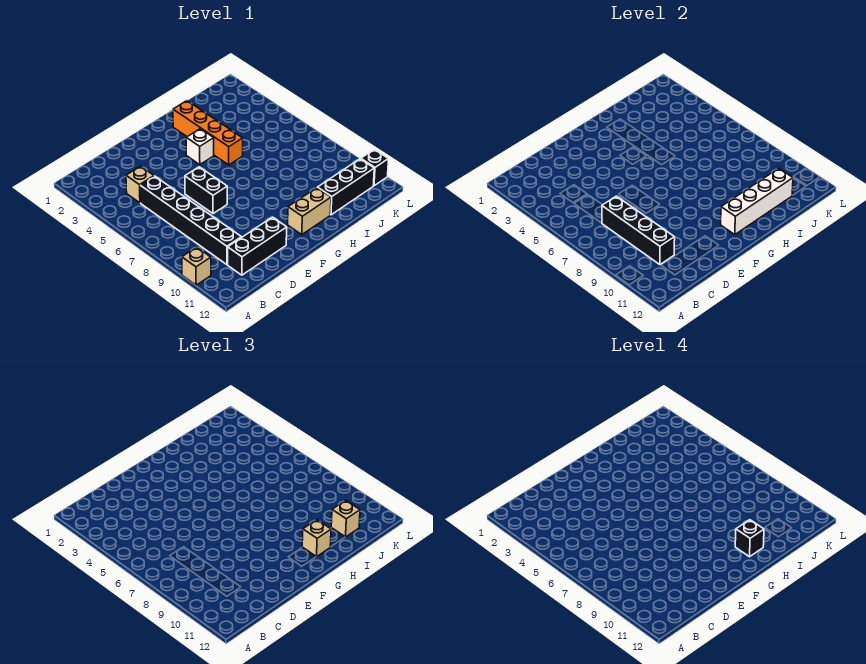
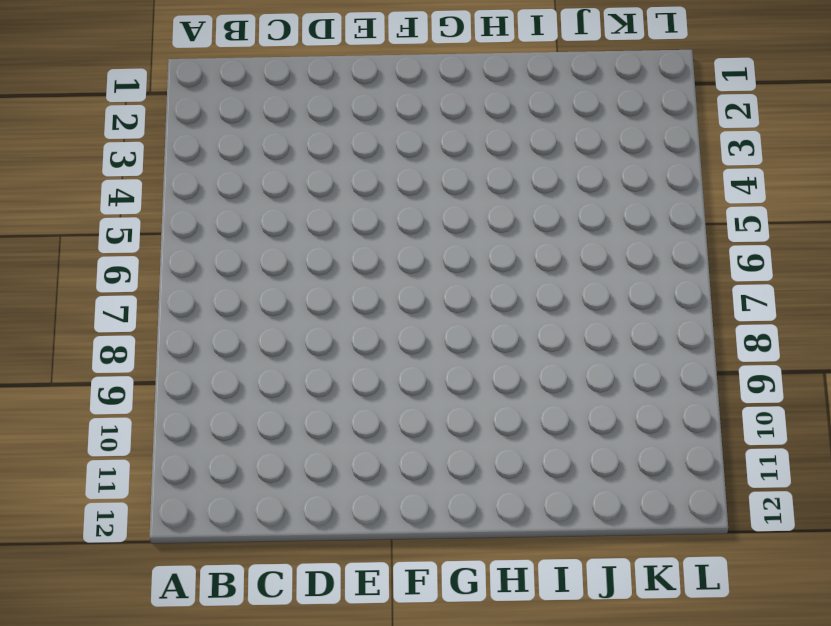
none -> tan brick A10 level 1
none -> tan brick C4 level 1
none -> black brick C5:C10 level 1

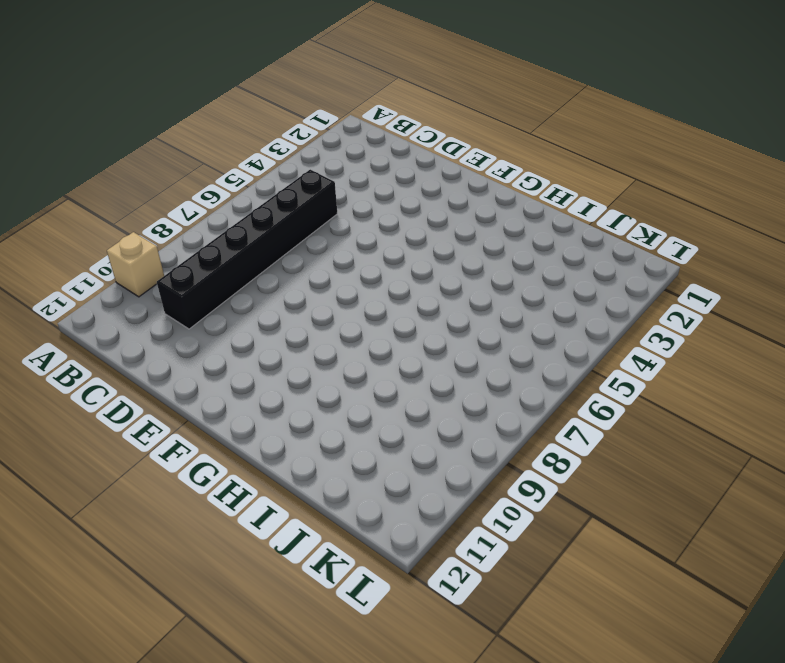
none -> tan brick C4 level 1
none -> black brick C11:E11 level 1
none -> black brick E6:E7 level 1

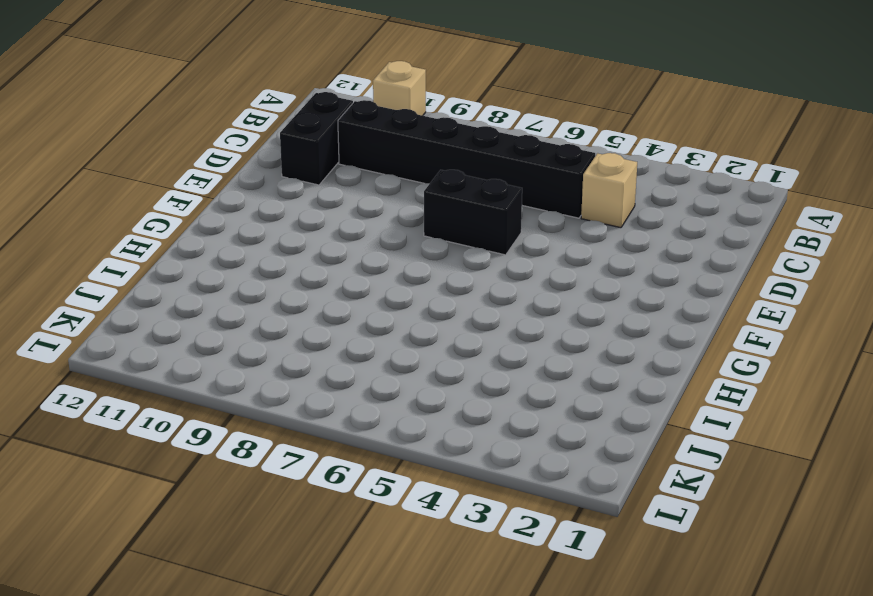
black brick C11:D11 level 1 -> black brick C11:E11 level 1
none -> white brick G4 level 1
none -> tan brick G11:H11 level 1
none -> orange brick H2:H5 level 1

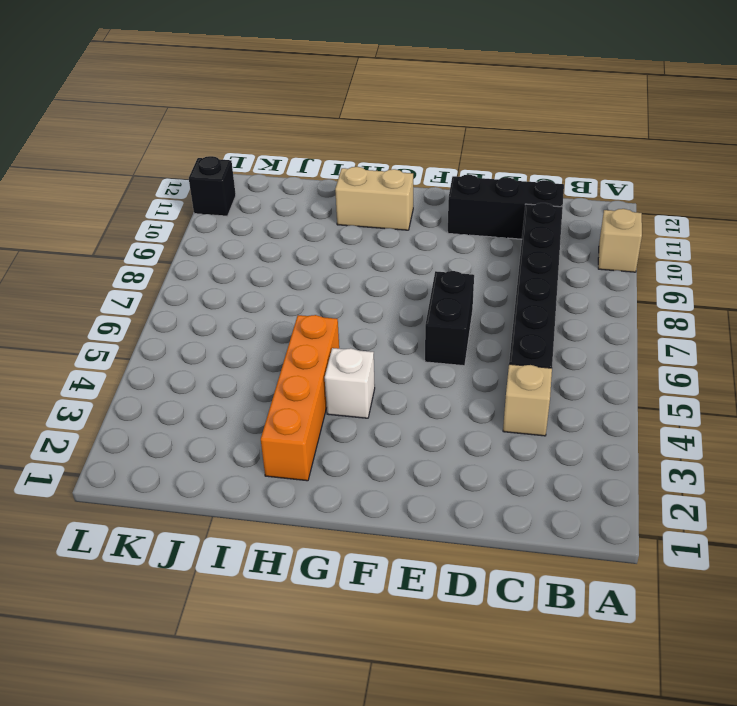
none -> black brick I11:K11 level 1
none -> black brick C7:C10 level 2
none -> white brick G11:J11 level 2

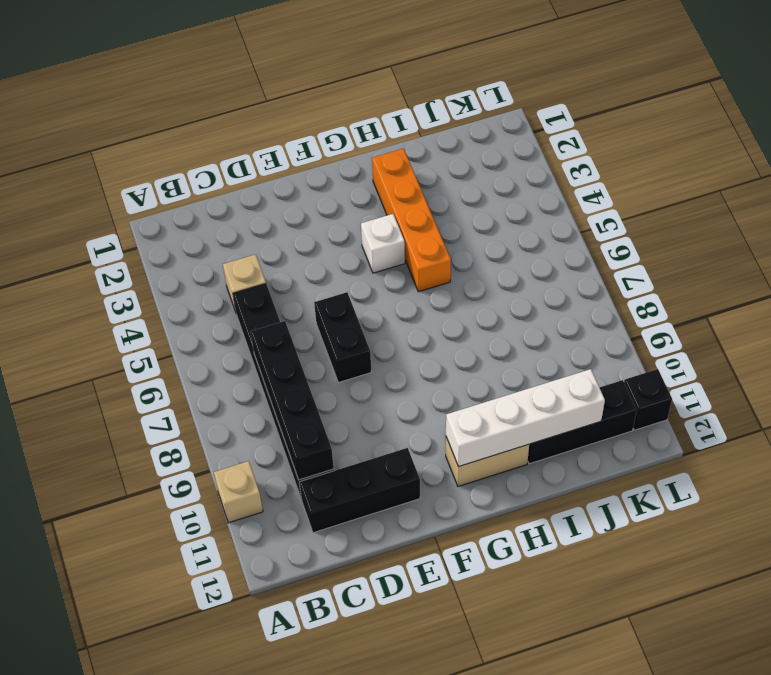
none -> tan brick H11 level 3
none -> tan brick J11 level 3
none -> black brick H11 level 4

